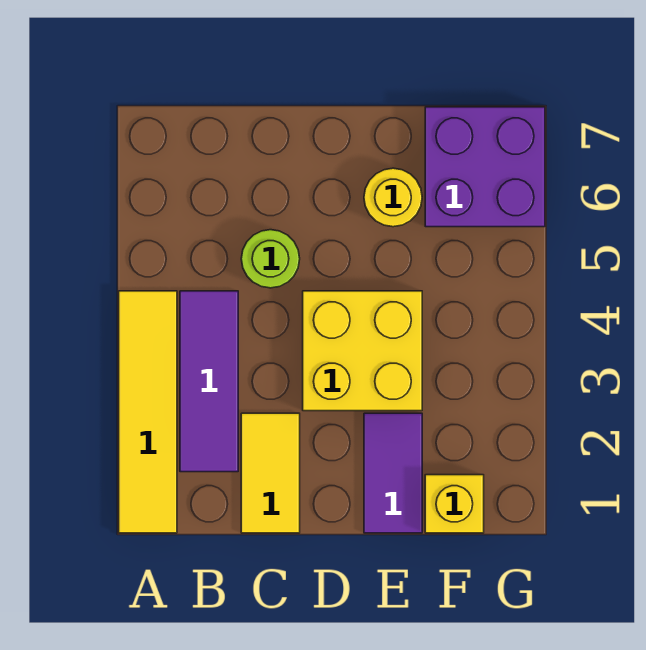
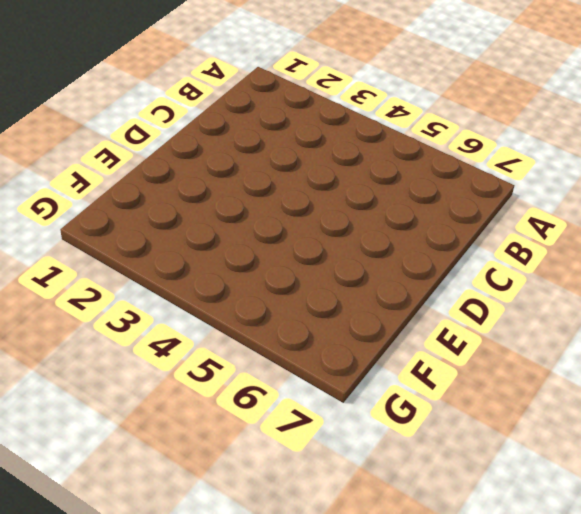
none -> yellow tile A1:A4 level 1
none -> purple tile B2:B4 level 1

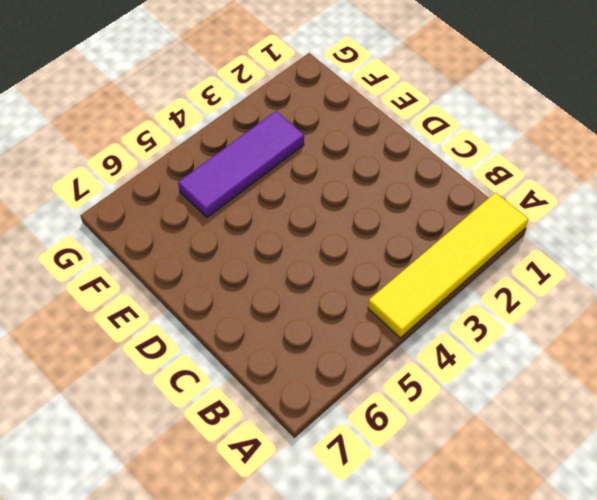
purple tile F3:F5 level 1 -> purple tile B2:B4 level 1
none -> yellow tile C1:C2 level 1
none -> lime round brick C5 level 1

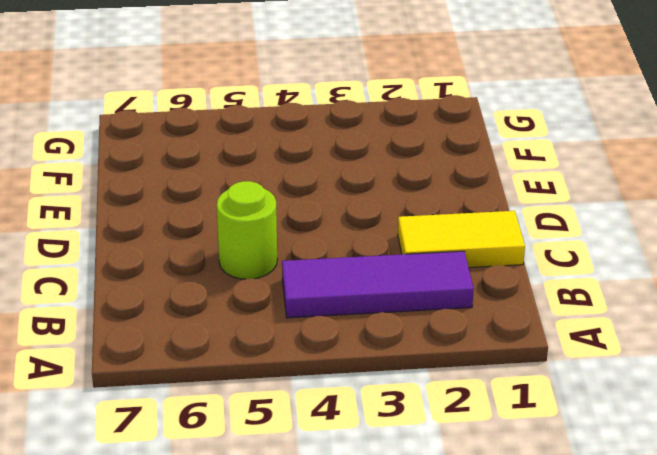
none -> yellow tile A1:A4 level 1
none -> yellow brick D3:E4 level 1

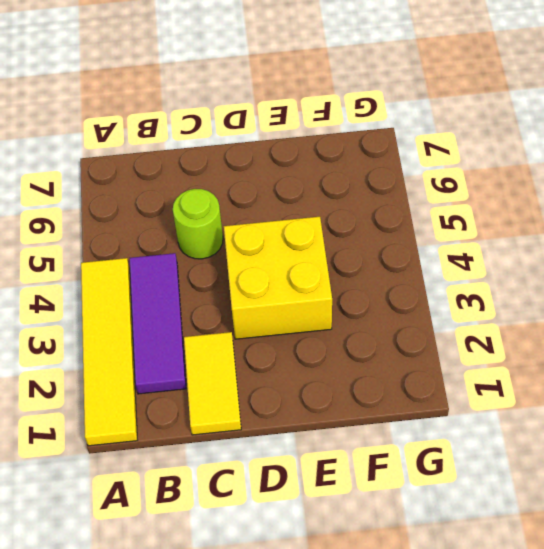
none -> purple tile E1:E2 level 1
none -> yellow round brick E6 level 1

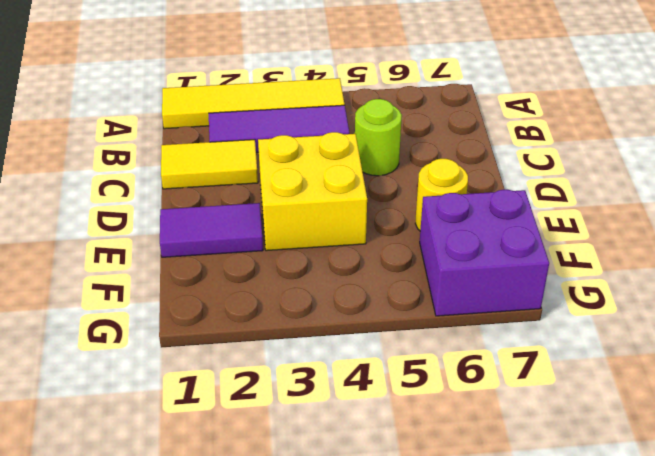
none -> yellow brick F1 level 1

